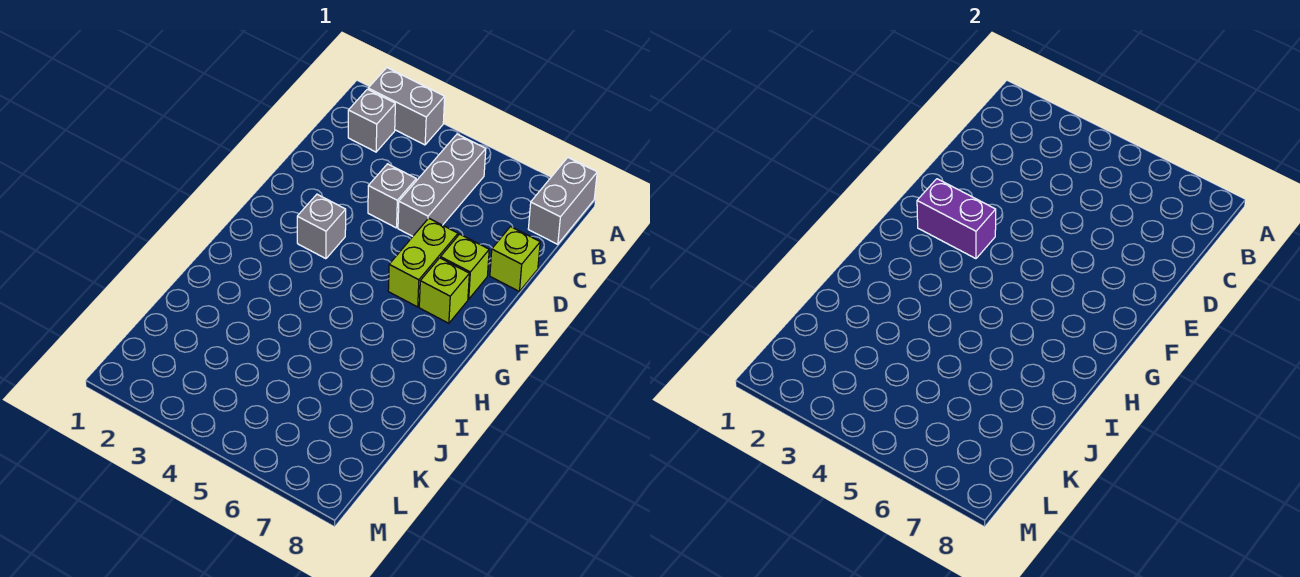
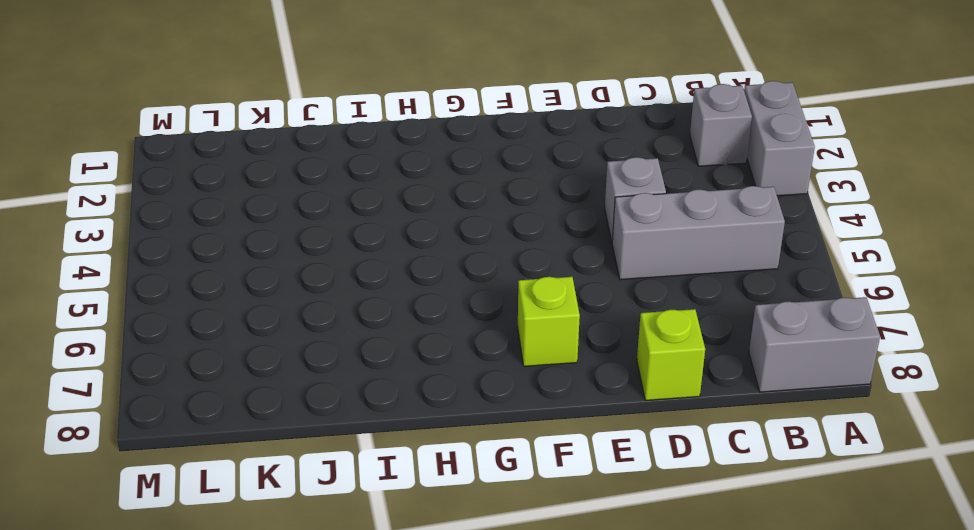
none -> lime brick E6:F6 level 1
none -> lime brick E7 level 1

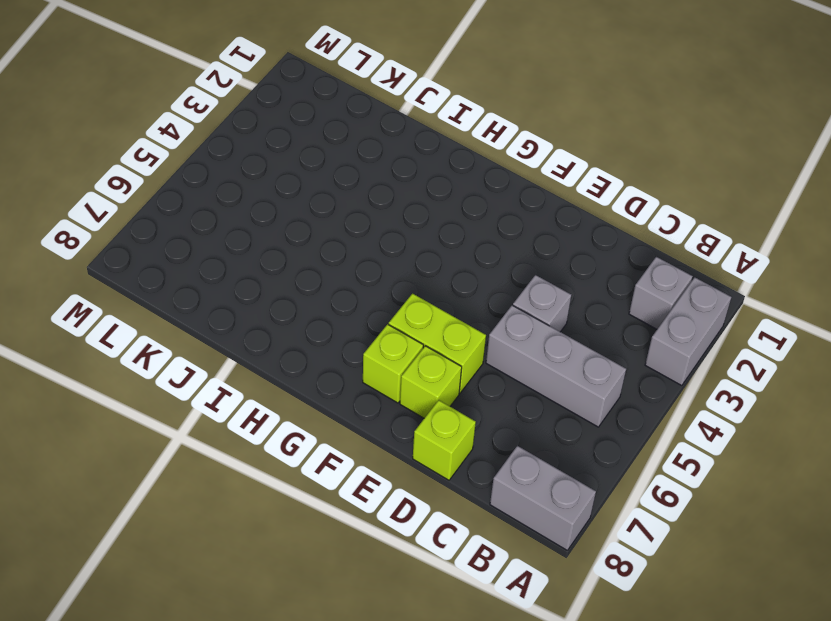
none -> grey brick F3 level 1
none -> purple brick F2:F3 level 2

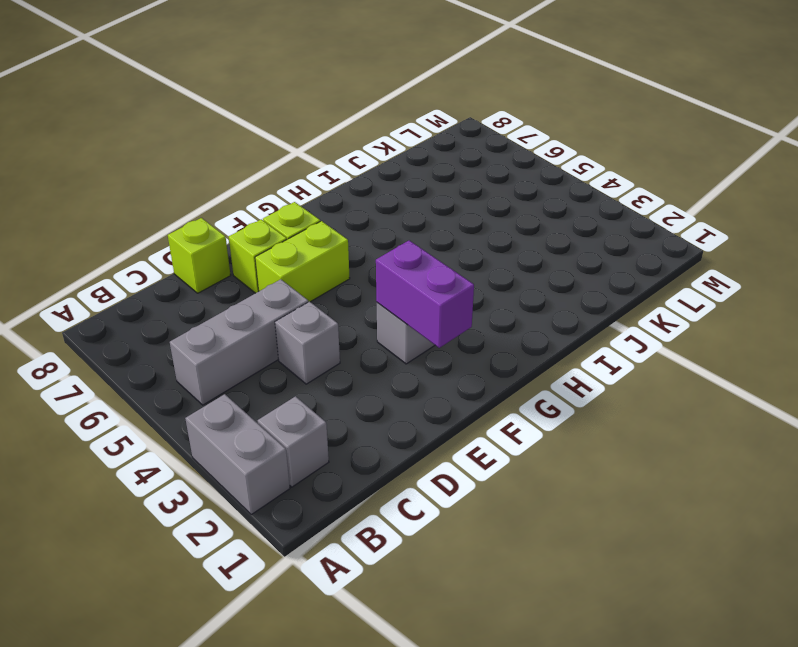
none -> grey brick A8:B8 level 1

